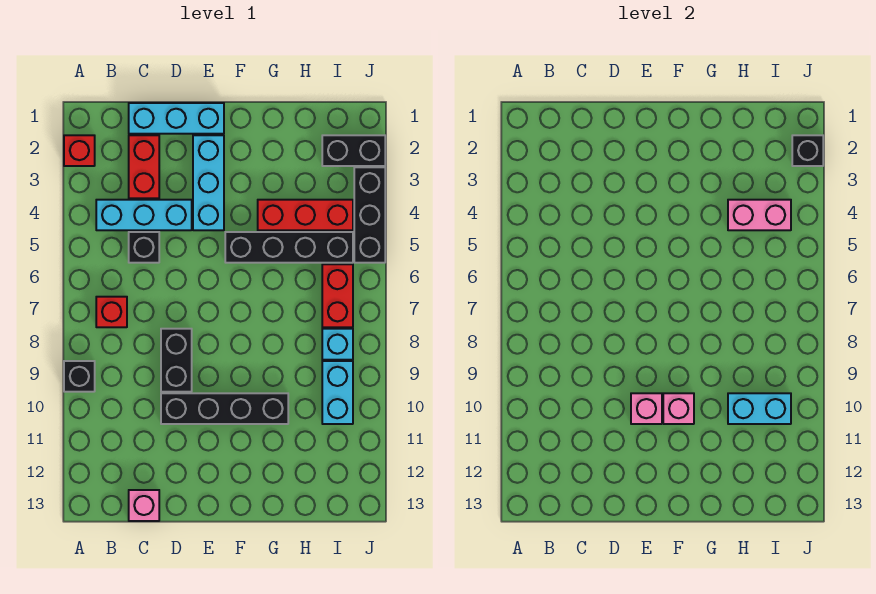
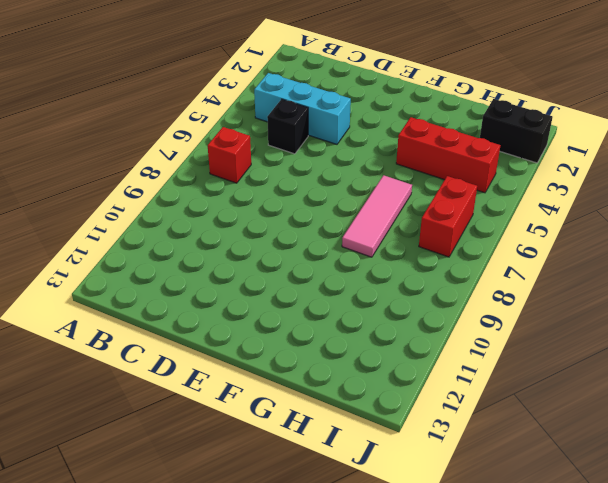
pink tile G6:G8 level 1 -> none
none -> red brick A2 level 1
none -> black brick A9 level 1
none -> cyan brick C1:E1 level 1

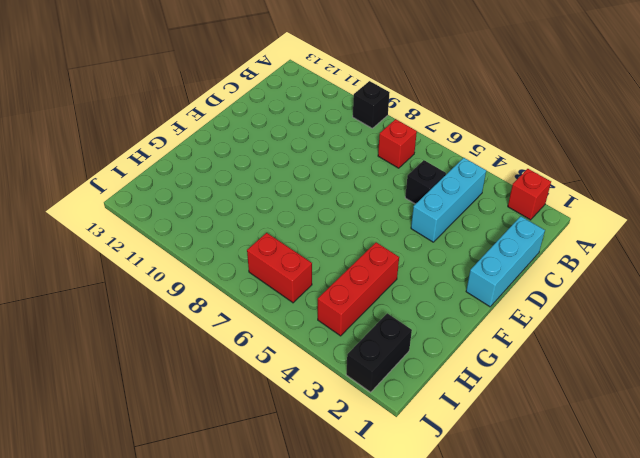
none -> red brick C2:C3 level 1
none -> pink brick C13 level 1
none -> black brick D8:D9 level 1

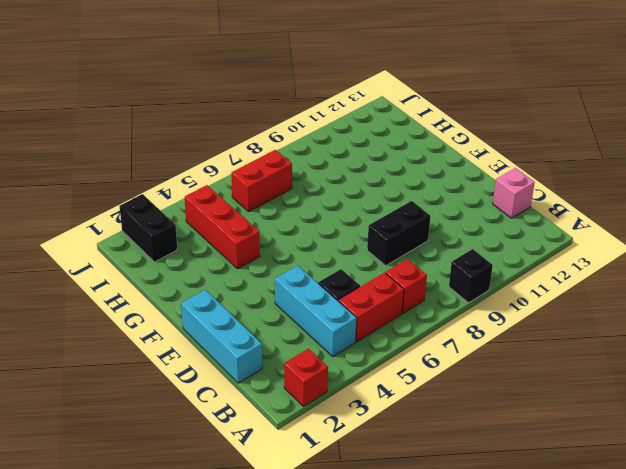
red brick B5:B6 level 1 -> red brick C2:C3 level 1
none -> black brick D10:G10 level 1
none -> cyan brick E2:E4 level 1
none -> black brick F5:I5 level 1

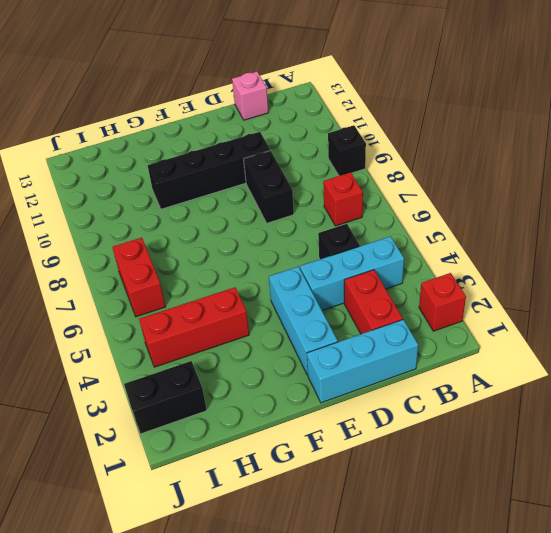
none -> black brick F5:I5 level 1
none -> cyan brick I8 level 1
none -> cyan brick I9:I10 level 1

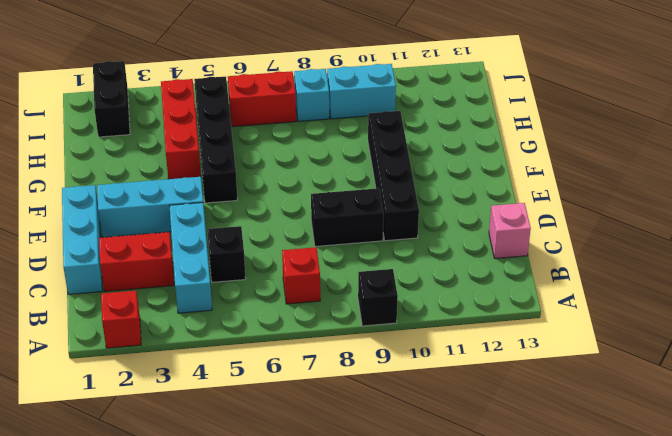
none -> black brick J3:J5 level 1
none -> pink brick E10 level 2
none -> pink brick F10 level 2

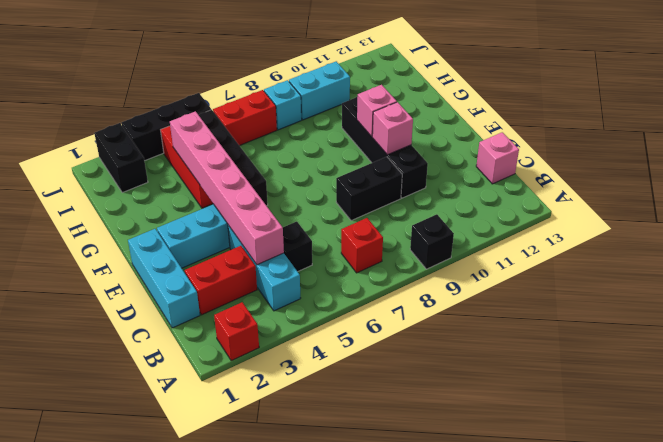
pink brick C4:H4 level 2 -> pink brick H4:I4 level 2
none -> cyan brick H10:I10 level 2
none -> black brick J2 level 2

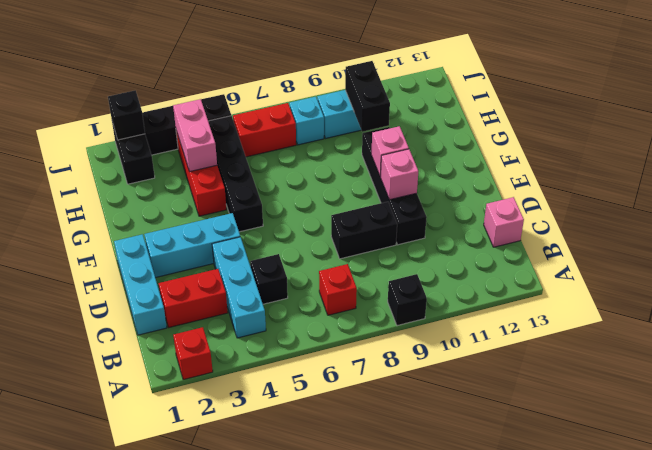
black brick H10:I10 level 2 -> cyan brick H10:I10 level 2

